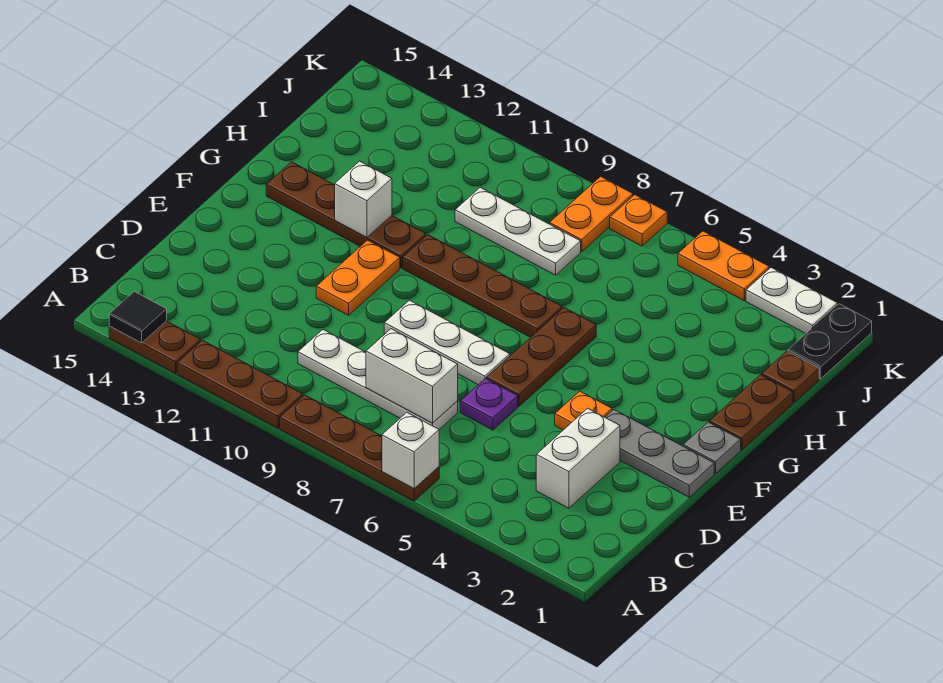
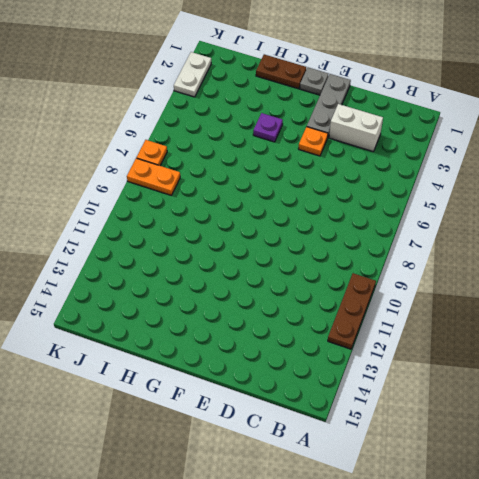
purple plate G4 level 1 -> purple plate D6 level 1
none -> brown plate A6:A9 level 1
none -> brown plate A13:A14 level 1
none -> white plate C7:C10 level 1

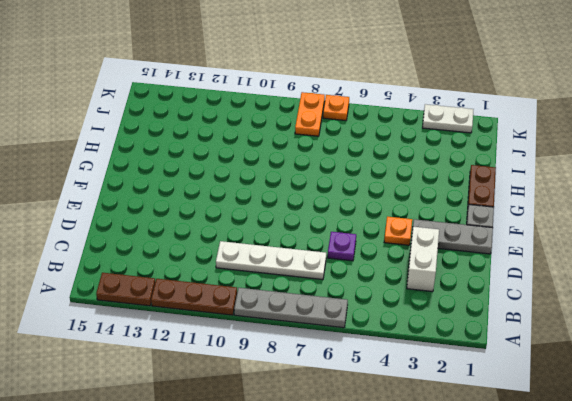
grey plate A6:A9 level 1 -> brown plate A6:A9 level 1
none -> brown plate E6:G6 level 1
none -> white plate E7:E9 level 1
none -> orange plate E11:F11 level 1

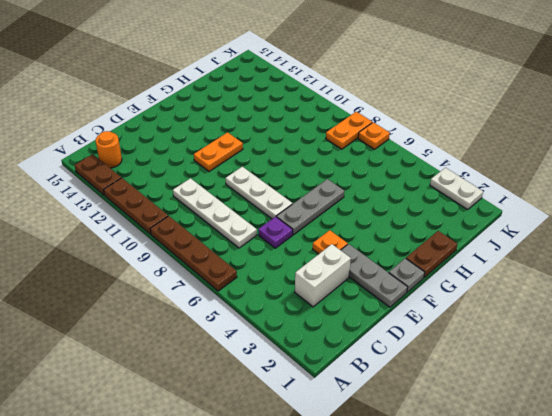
orange round brick B14 level 1 -> none
grey plate E6:G6 level 1 -> brown plate E6:G6 level 1
none -> brown plate G7:G10 level 1
none -> brown plate G11:G14 level 1
none -> brown plate I1 level 1

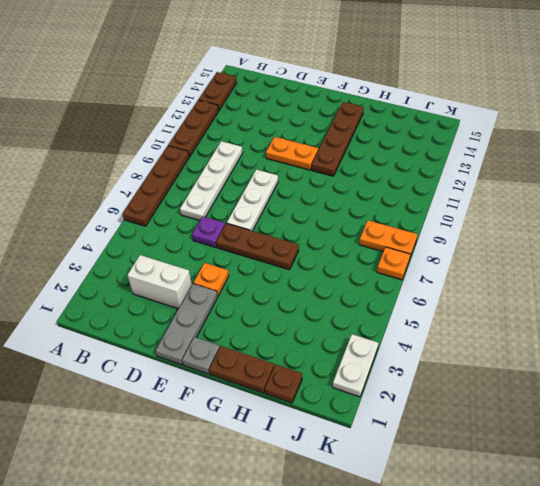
none -> brown plate G7:G10 level 1
none -> white plate I8:I10 level 1
none -> black plate J1:K1 level 1

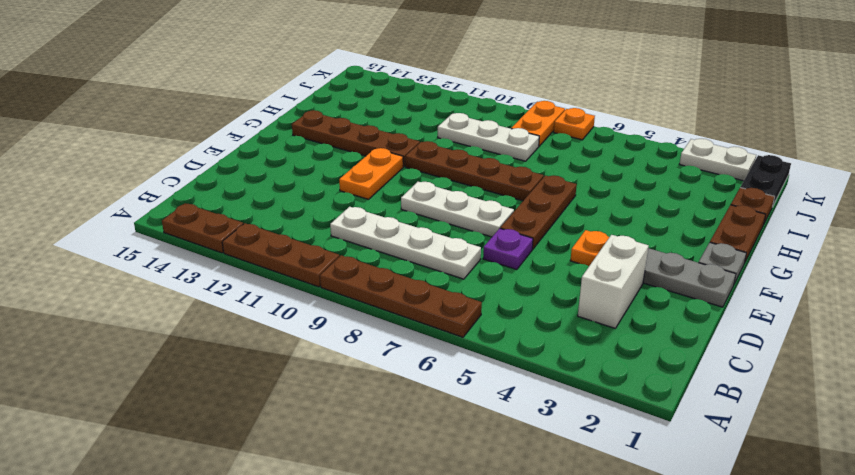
none -> orange plate K4:K5 level 1
none -> white brick A6 level 2
none -> black tile A14 level 2

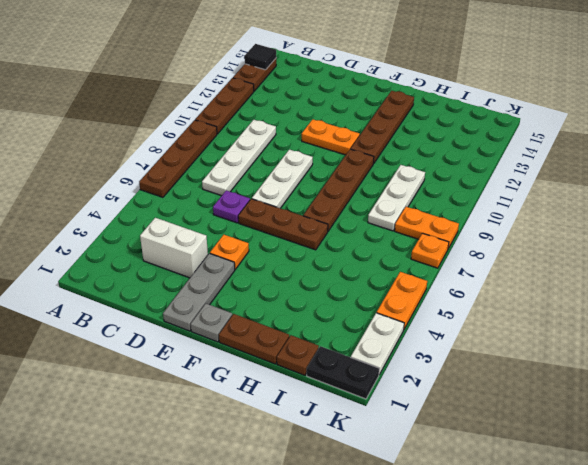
none -> white brick A6 level 2
none -> white brick C7:C8 level 2
none -> white brick G12 level 2

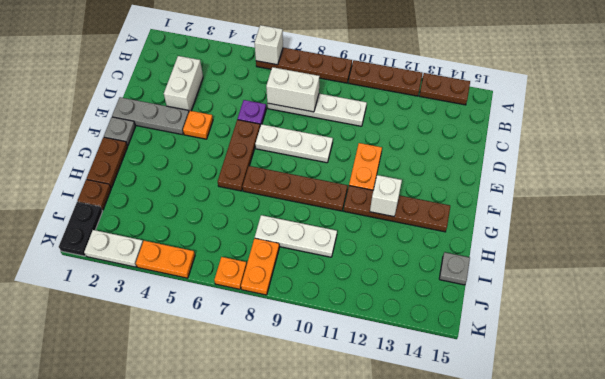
grey plate I15 level 1 -> none
none -> black tile A14 level 2

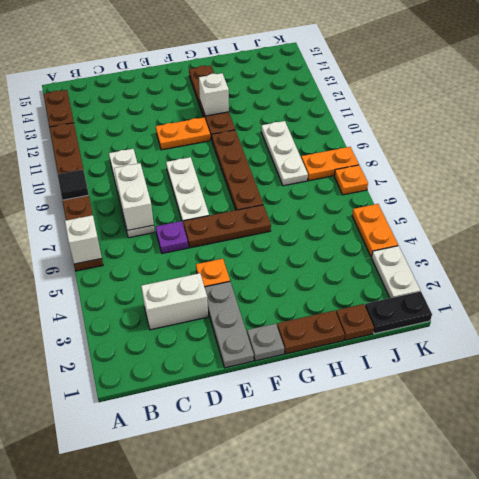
black tile A9 level 2 -> black tile A14 level 2

